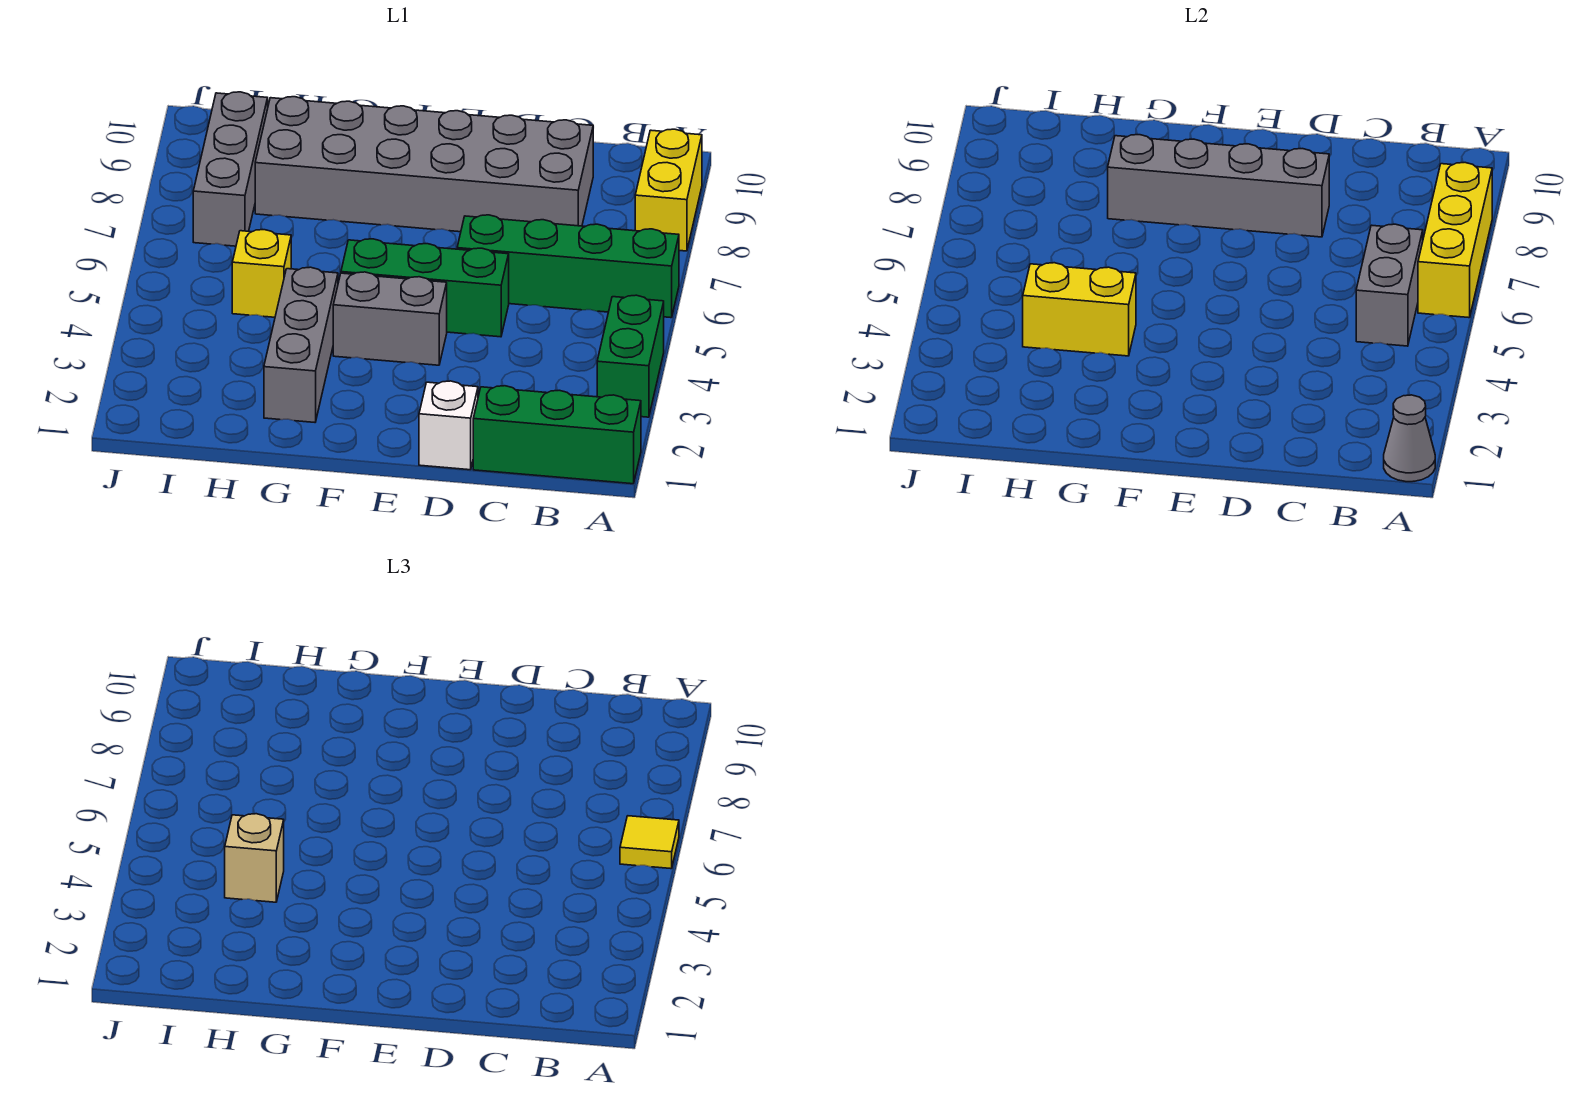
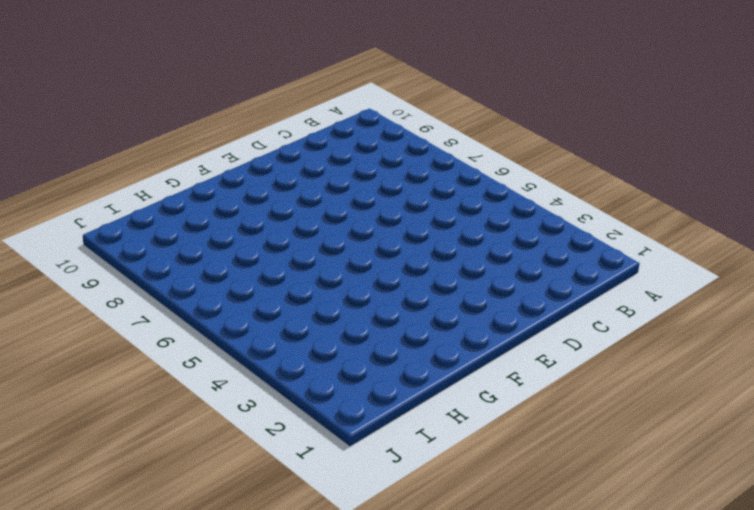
none -> green brick A1:C1 level 1
none -> green brick A3:A4 level 1
none -> green brick A6:D6 level 1

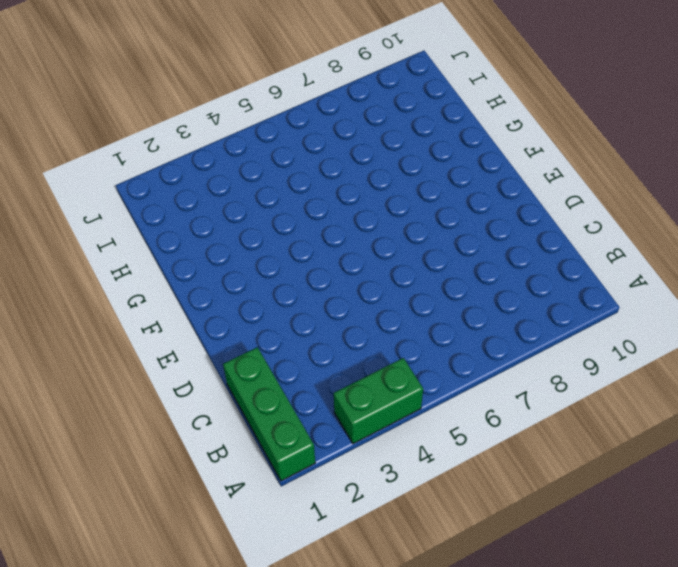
none -> green brick A6:D6 level 1
none -> yellow brick A8:A9 level 1
none -> grey brick C8:H9 level 1

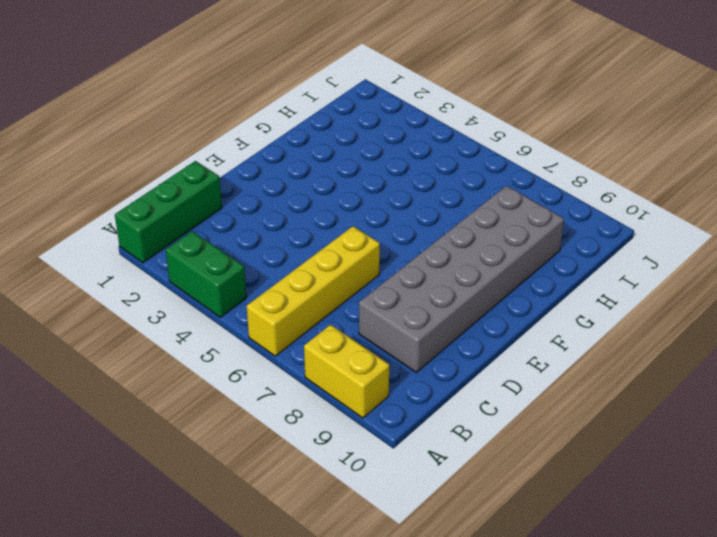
yellow brick A6:D6 level 1 -> green brick A6:D6 level 1
none -> white brick D1 level 1
none -> green brick D5:F5 level 1
none -> grey brick E4:F4 level 1

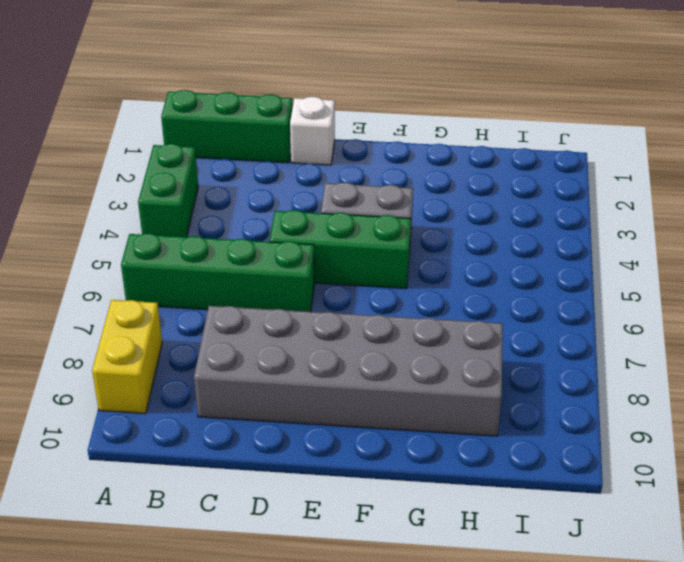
none -> grey brick G2:G4 level 1
none -> yellow brick H5 level 1
none -> grey brick I7:I9 level 1

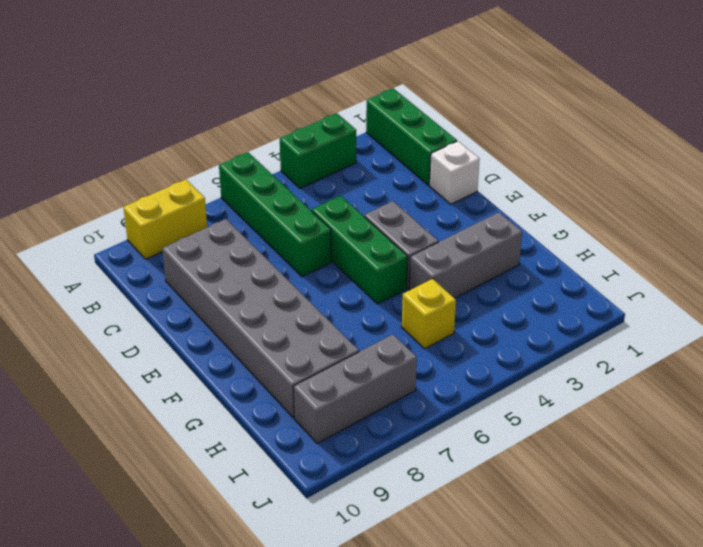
none -> grey cone A1 level 2
none -> yellow brick A6:A8 level 2
none -> grey brick B5:B6 level 2

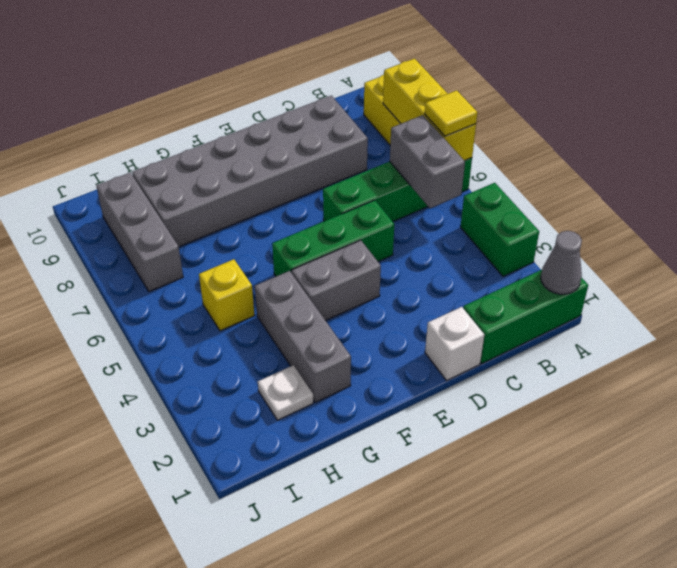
white plate H2 level 1 -> none
none -> grey brick D8:G8 level 2
none -> yellow brick G4:H4 level 2
none -> tan brick H4 level 3

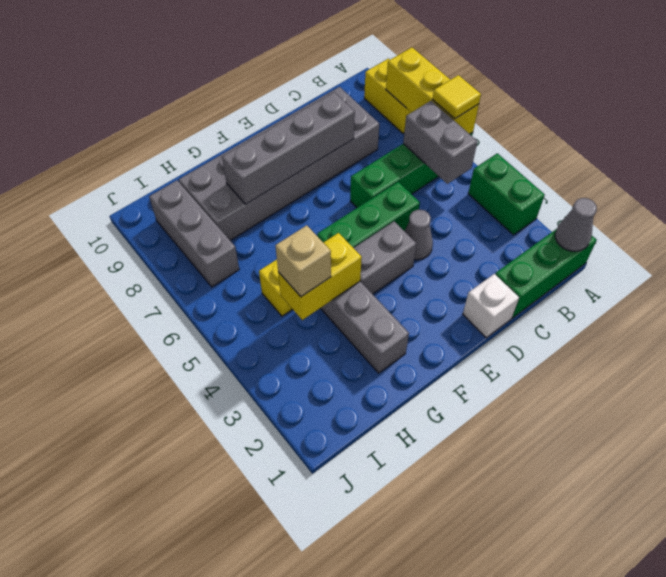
grey cone D4 level 1 -> none

